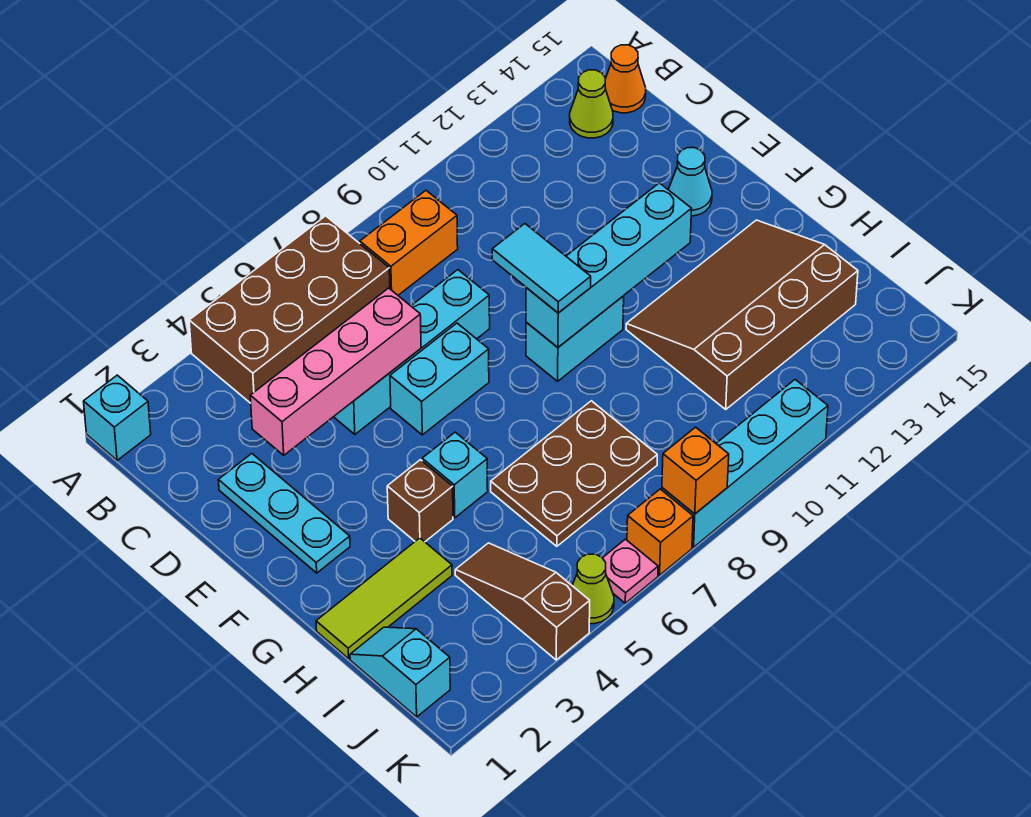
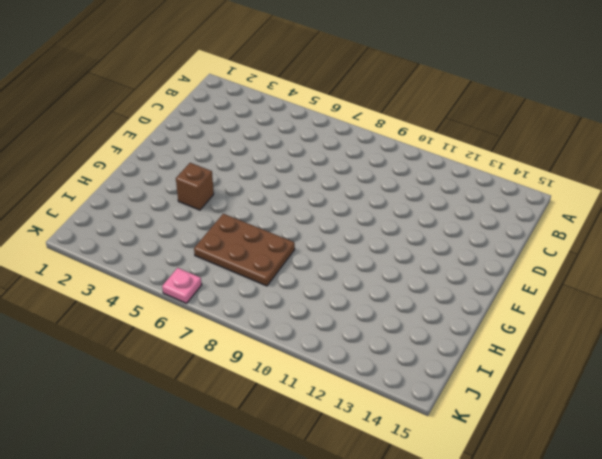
none -> cyan brick A1 level 1
none -> brown brick A4:B7 level 1
none -> orange brick B8:B9 level 1

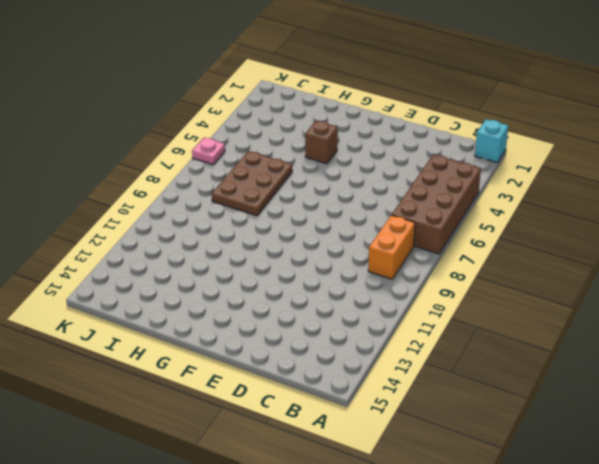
none -> lime cone B14 level 1
none -> orange cone B15 level 1
none -> cyan plate D2:F2 level 1

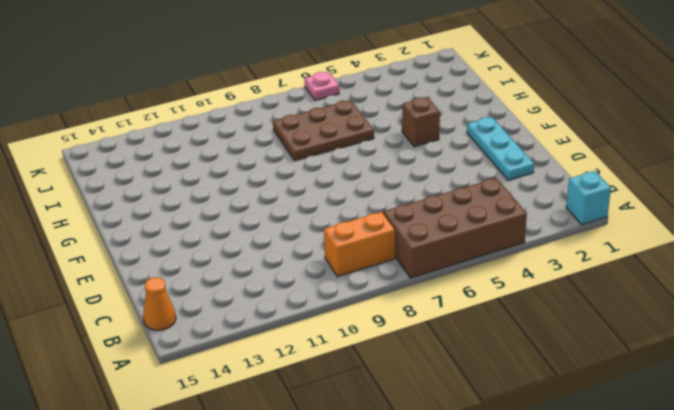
none -> lime cone B14 level 1
none -> cyan brick D5:D8 level 1
none -> cyan brick E6:E7 level 1

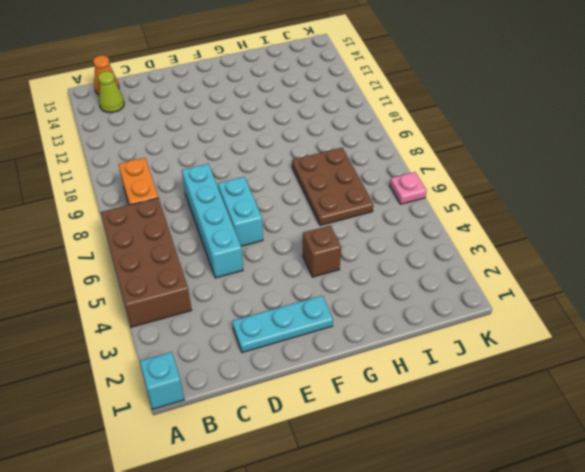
none -> cyan cone E14 level 1
none -> cyan brick F9:F10 level 1
none -> cyan brick G5 level 1

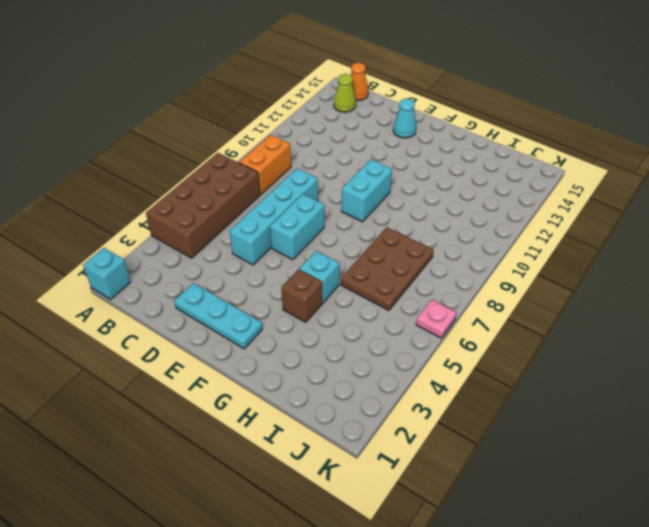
none -> brown slope G11:I14 level 1 top I
none -> lime tile H1:H3 level 1
none -> cyan slope I1:J1 level 1 top J

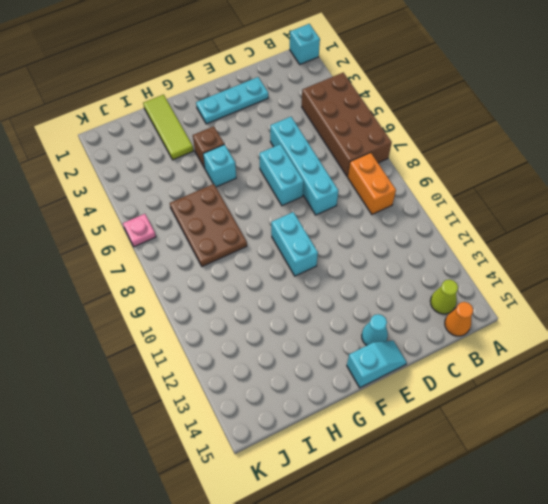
cyan slope E15:F15 level 1 top F -> cyan slope I1:J1 level 1 top J
none -> brown slope G11:I14 level 1 top I
none -> brown slope I4:K4 level 1 top K
none -> lime cone K5 level 1

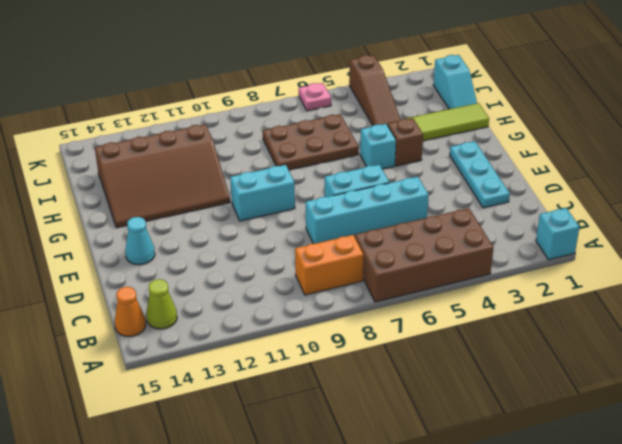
none -> lime cone K5 level 1
none -> orange brick K7 level 1
none -> cyan brick K8:K11 level 1

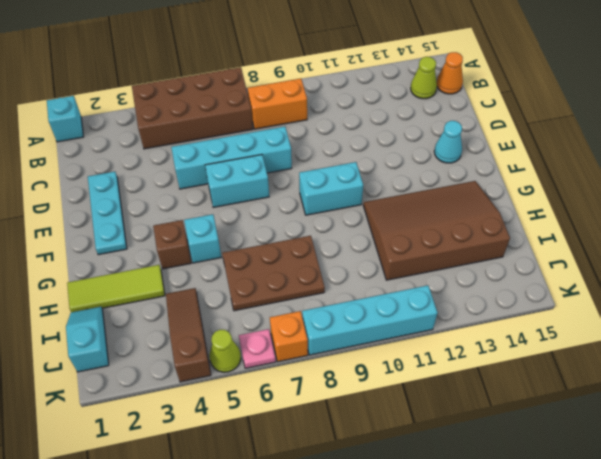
none -> pink brick D3:D6 level 2
none -> cyan brick F9:F12 level 2
none -> orange brick K8 level 2

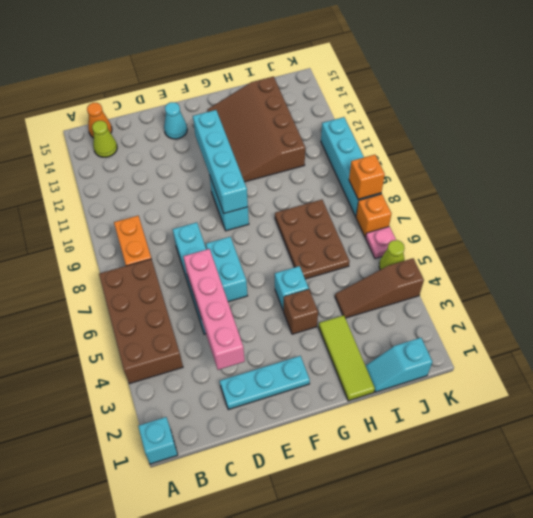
none -> cyan tile E9:F9 level 3

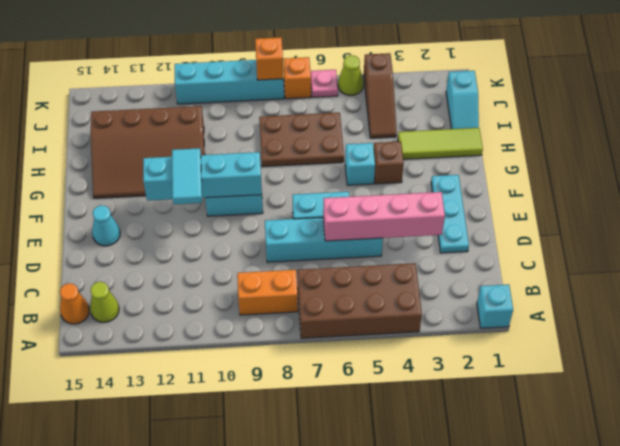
cyan tile E11:F11 level 3 -> cyan tile E9:F9 level 3

